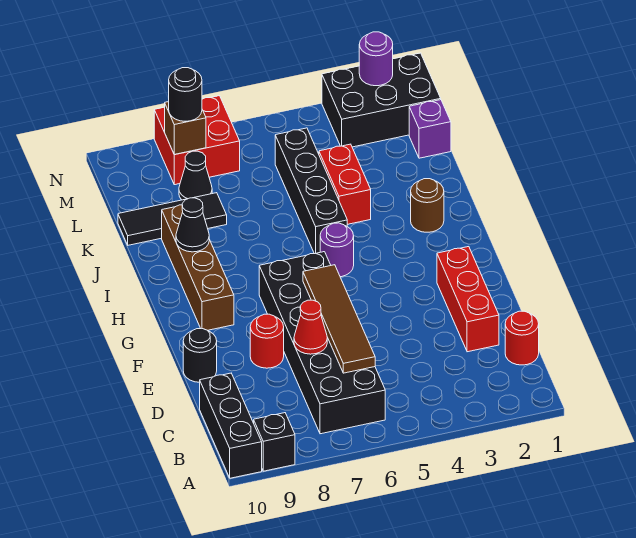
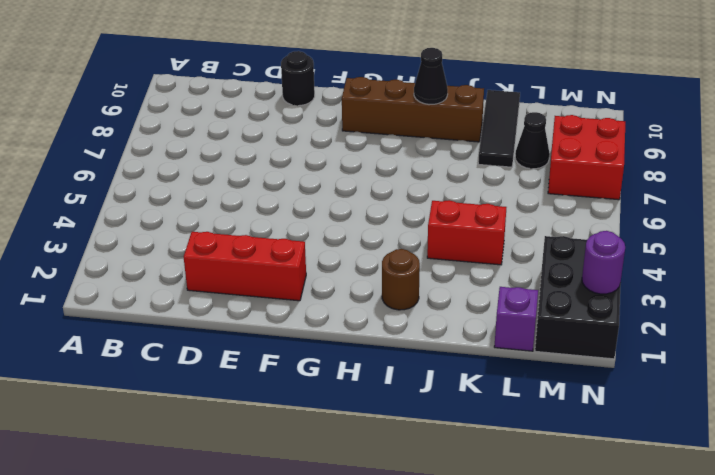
none -> black brick A9 level 1
none -> black brick A10:C10 level 1
none -> black brick B6:G7 level 1

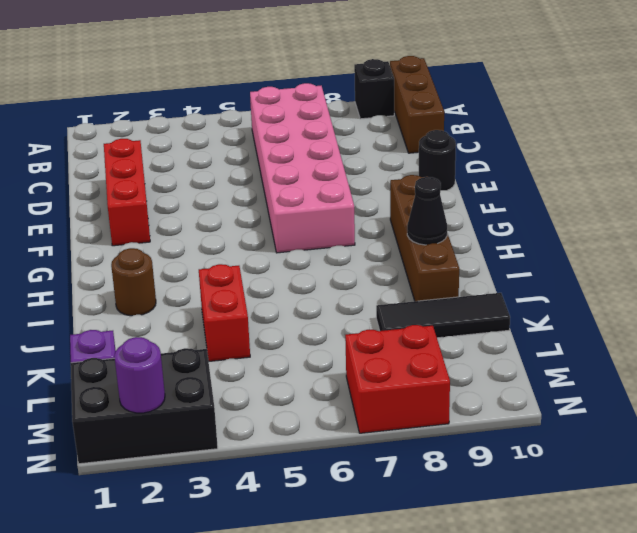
brown brick A10:C10 level 1 -> black brick A10:C10 level 1
pink brick B6:G7 level 1 -> black brick B6:G7 level 1
none -> red round brick C1 level 1
none -> red round brick E8 level 1
none -> purple round brick H5 level 1

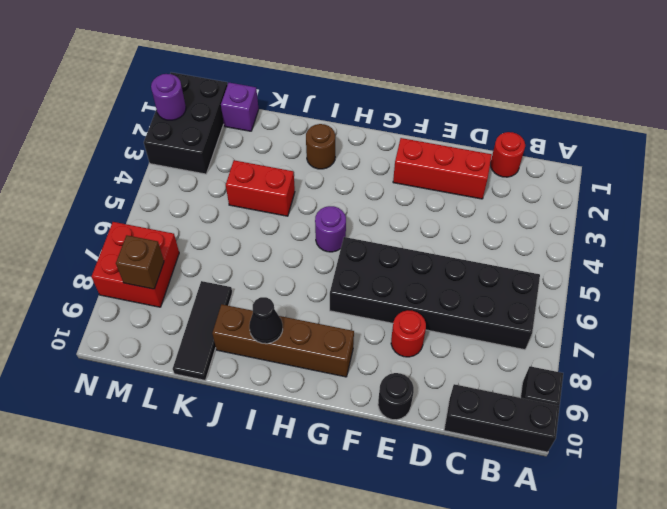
none -> black brick I5:L5 level 1
none -> black cone L8 level 1
none -> brown tile C6:F6 level 2

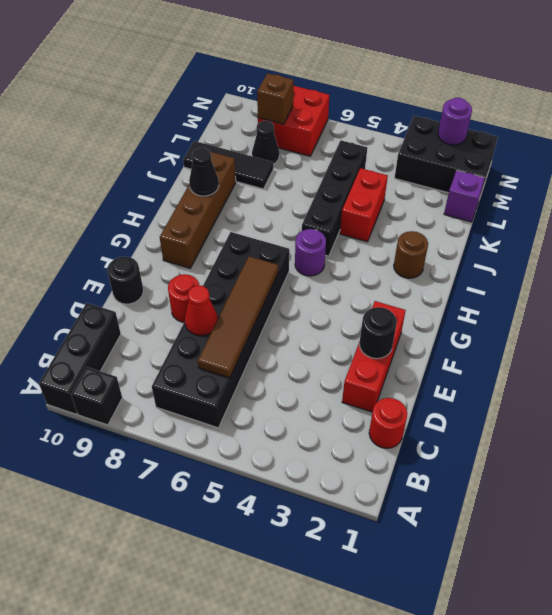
black round brick E2 level 2 -> black round brick M8 level 3

